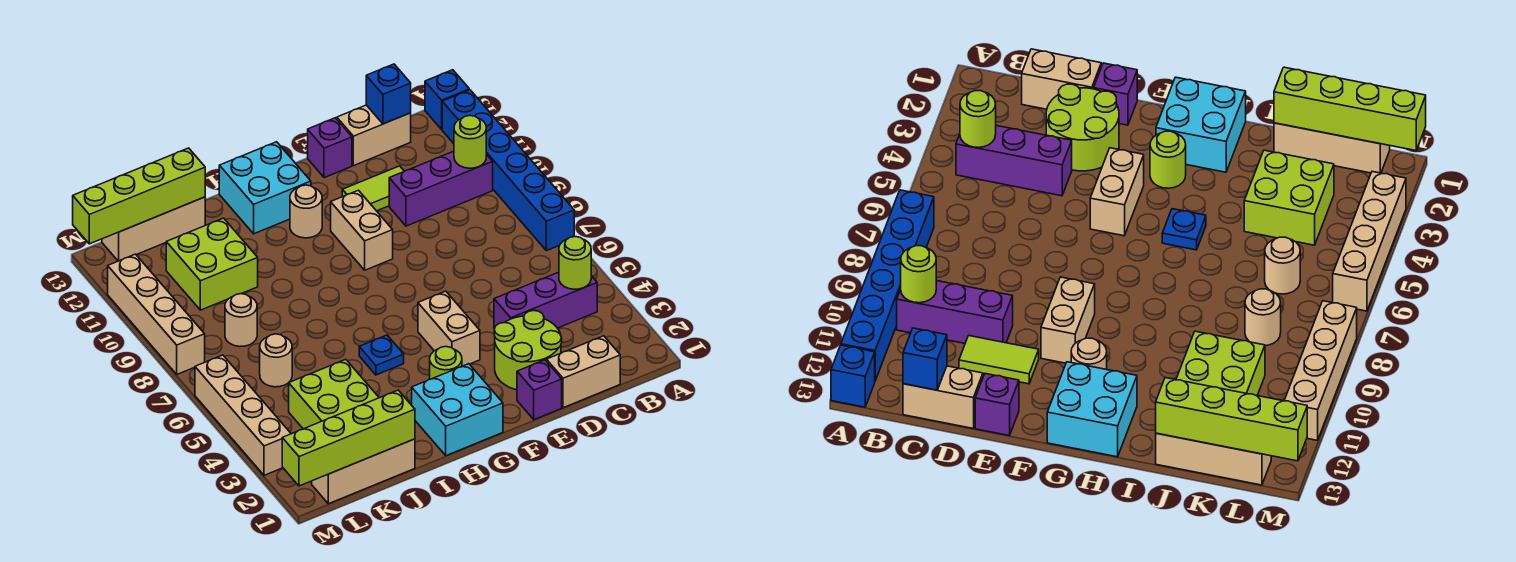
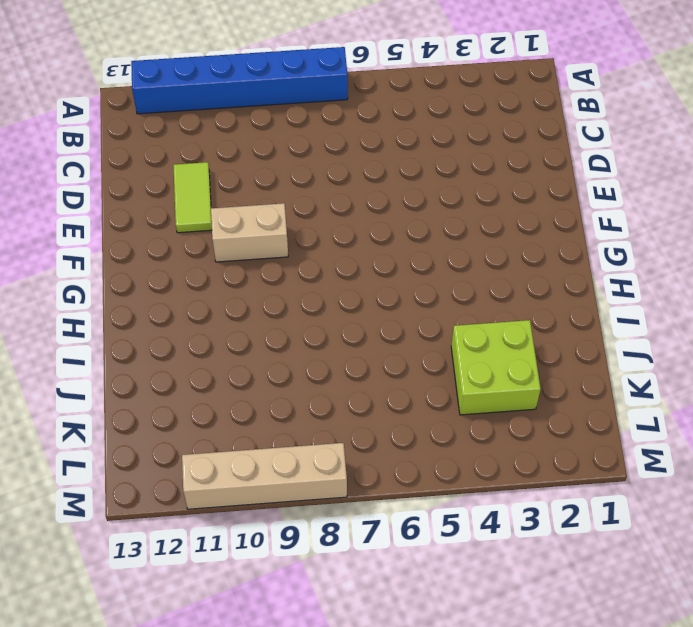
none -> blue brick A13 level 1
none -> purple brick B4:D4 level 1
none -> purple brick B10:D10 level 1
none -> tan brick C1:D1 level 1

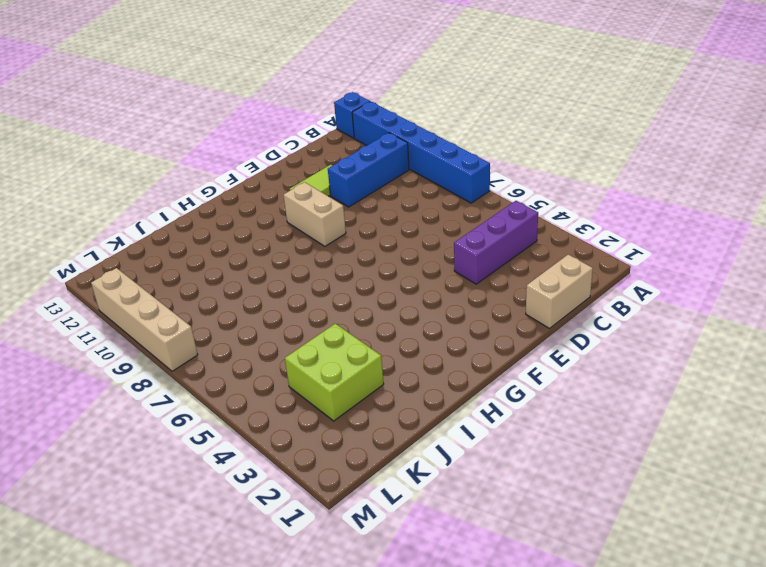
blue brick B10:D10 level 1 -> purple brick B10:D10 level 1
none -> tan brick C13:D13 level 1
none -> lime round brick D2:E3 level 1
none -> purple brick E1 level 1
none -> purple brick E13 level 1

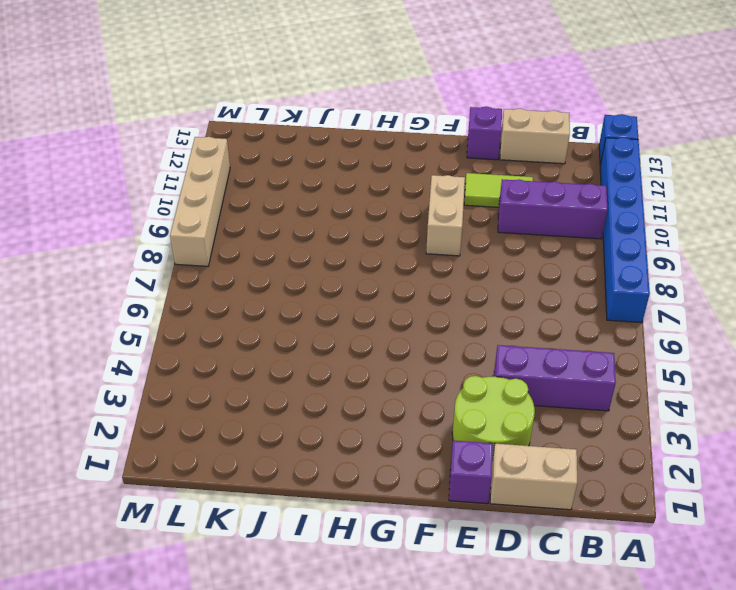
none -> tan brick F4:F5 level 1
none -> cyan brick G1:H2 level 1
none -> lime round brick G3 level 1
none -> tan round brick G11 level 1

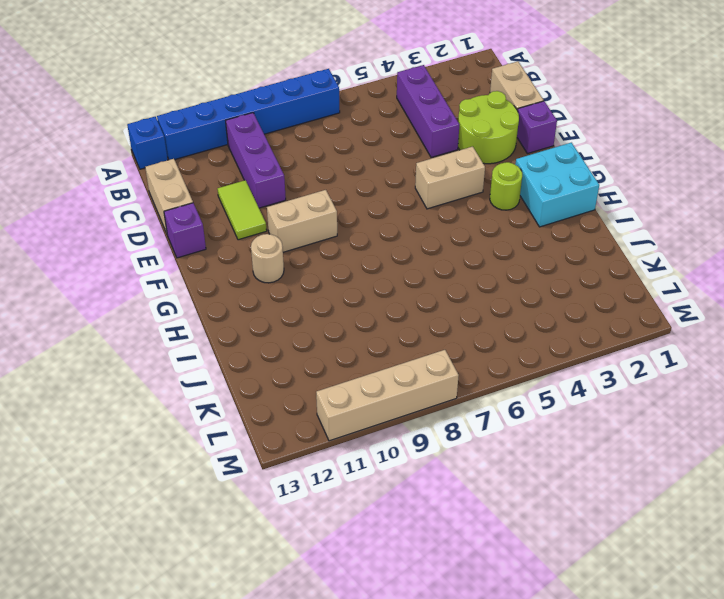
none -> cyan brick G12:H13 level 1
none -> blue plate H5 level 1
none -> tan brick J1:L1 level 1
none -> lime brick J3:K4 level 1

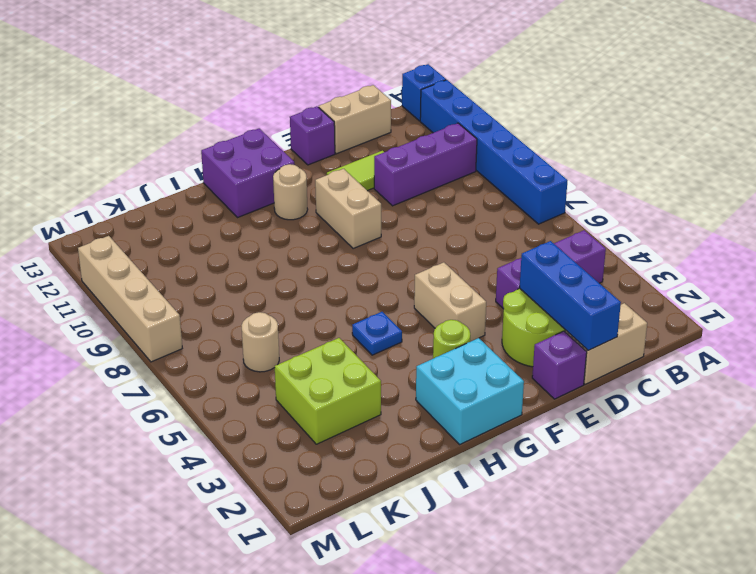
blue brick D1:D3 level 2 -> none
purple brick G12:H13 level 1 -> cyan brick G12:H13 level 1
none -> tan brick J1:L1 level 1
none -> lime brick J10:K11 level 1
none -> tan brick J13:L13 level 1
none -> tan round brick K8 level 1

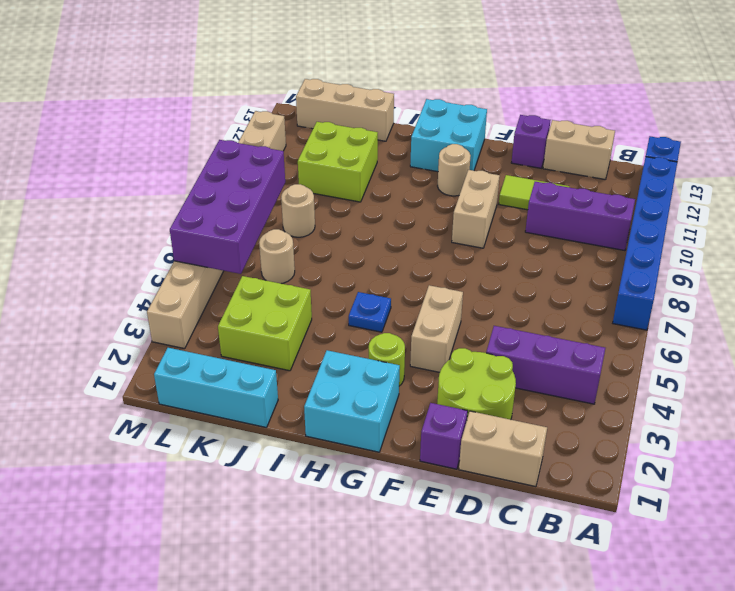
cyan brick J1:L1 level 1 -> tan brick J1:L1 level 1
purple brick L5:M8 level 2 -> none
none -> lime round brick B4 level 2
none -> lime round brick B10 level 2
none -> blue brick C13 level 2
none -> lime brick J1:M1 level 2

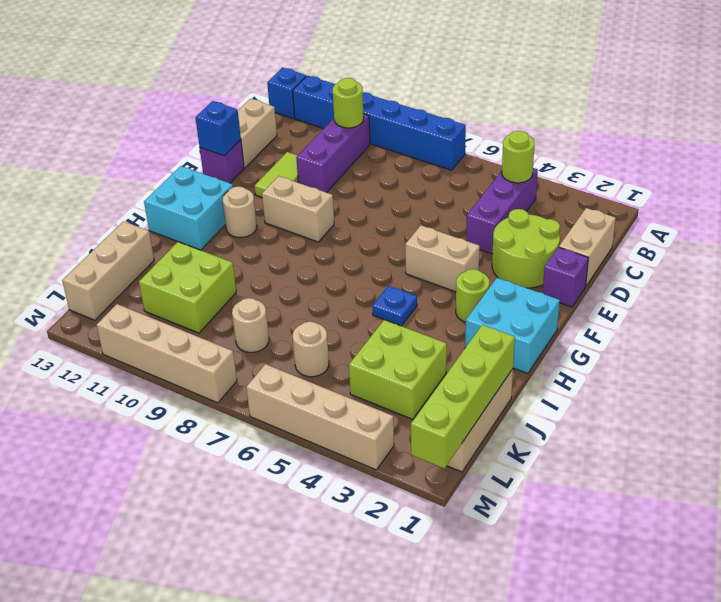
blue brick E13 level 2 -> blue brick C13 level 2
none -> lime brick J13:M13 level 2

